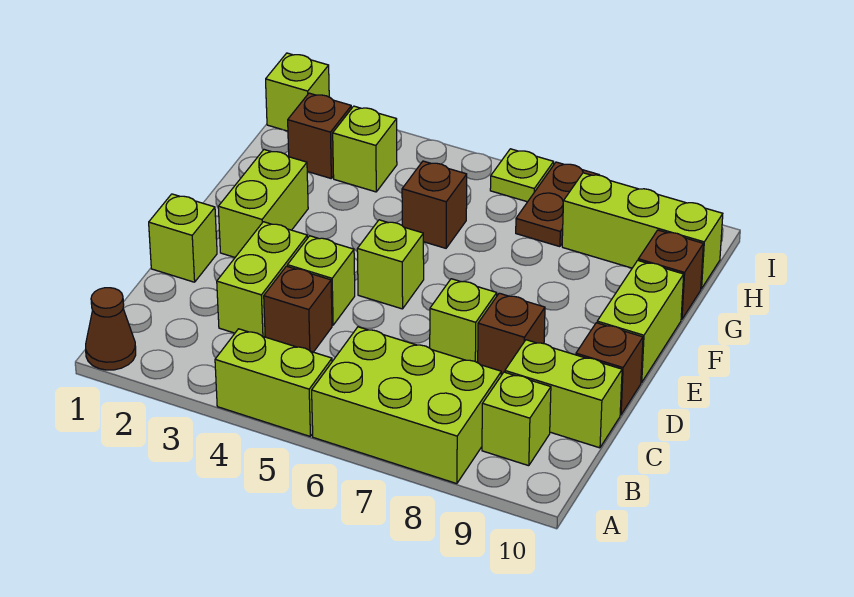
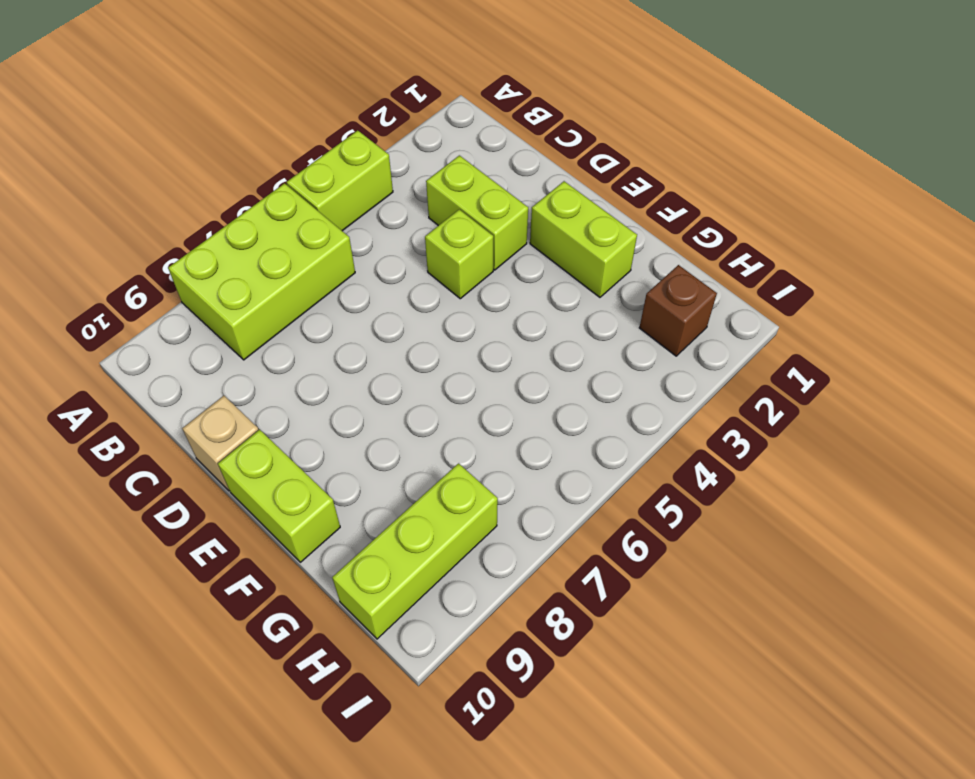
tan brick D10 level 1 -> brown brick D10 level 1
none -> brown cone A1 level 1
none -> lime brick B9 level 1
none -> brown brick C4 level 1

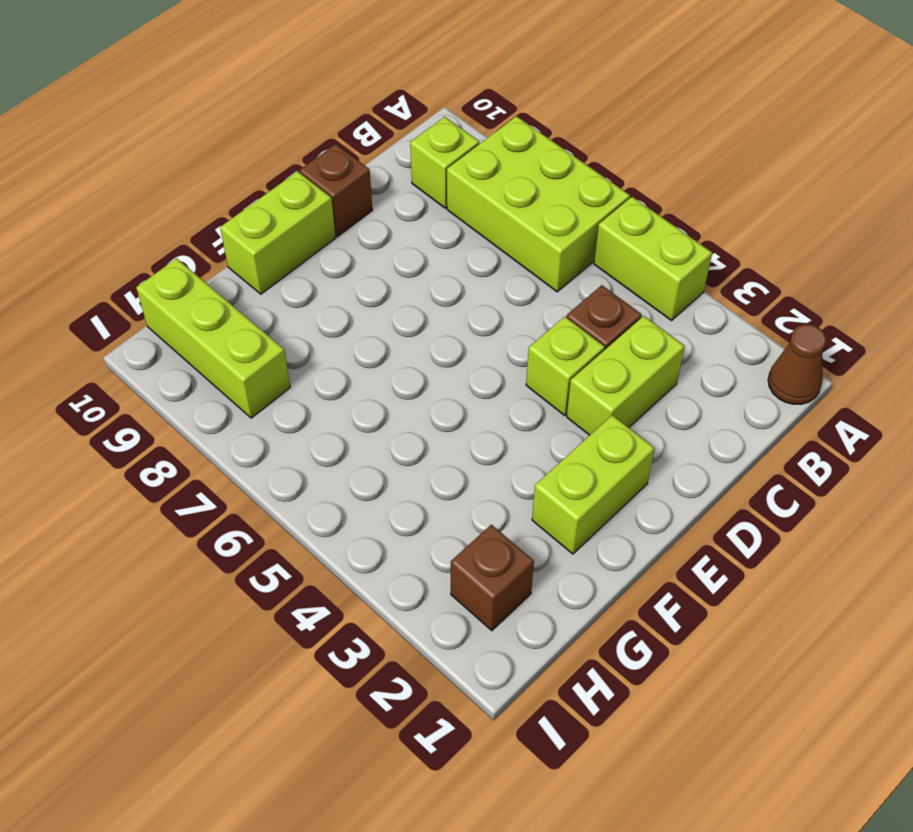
none -> lime brick C9:C10 level 1
none -> lime brick D1 level 1
none -> lime brick D7 level 1

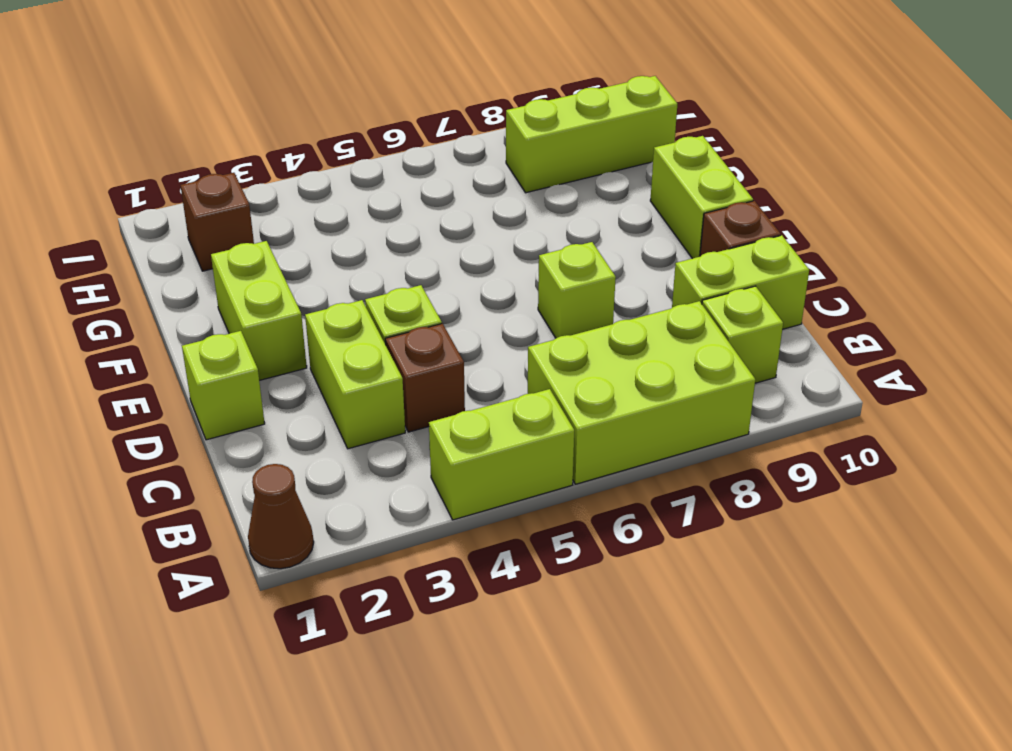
none -> brown brick D8 level 1
none -> lime brick E5 level 1
none -> brown brick G5 level 1

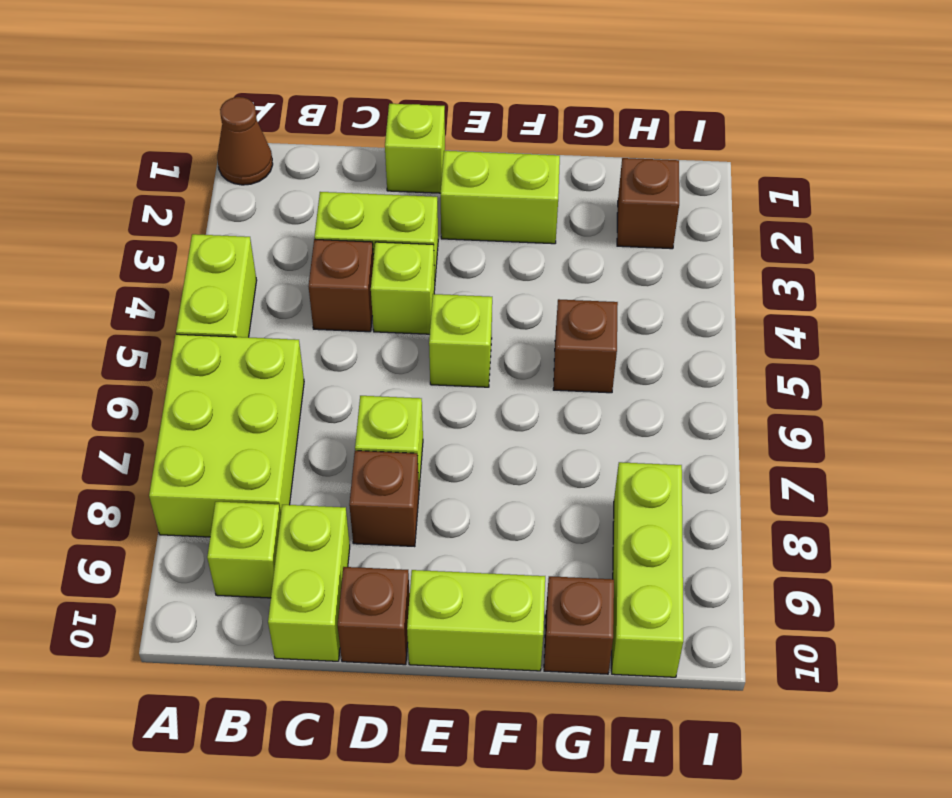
none -> lime brick H3 level 1
none -> brown plate H7:I7 level 1
none -> lime brick I1 level 1

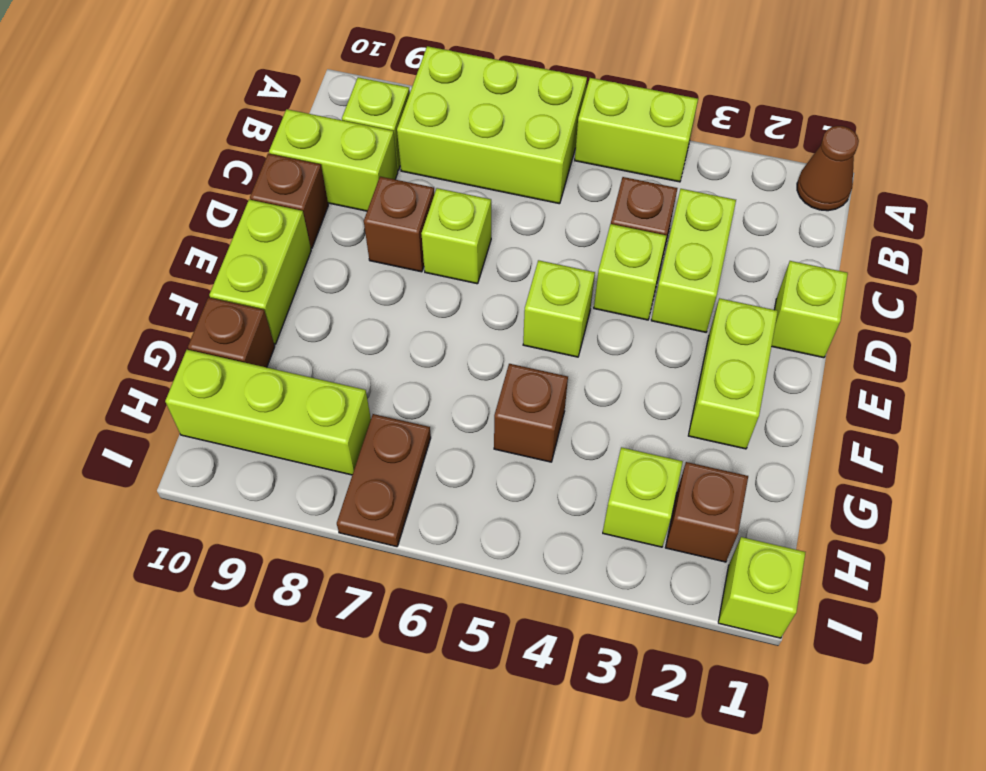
none -> lime plate I6 level 1

